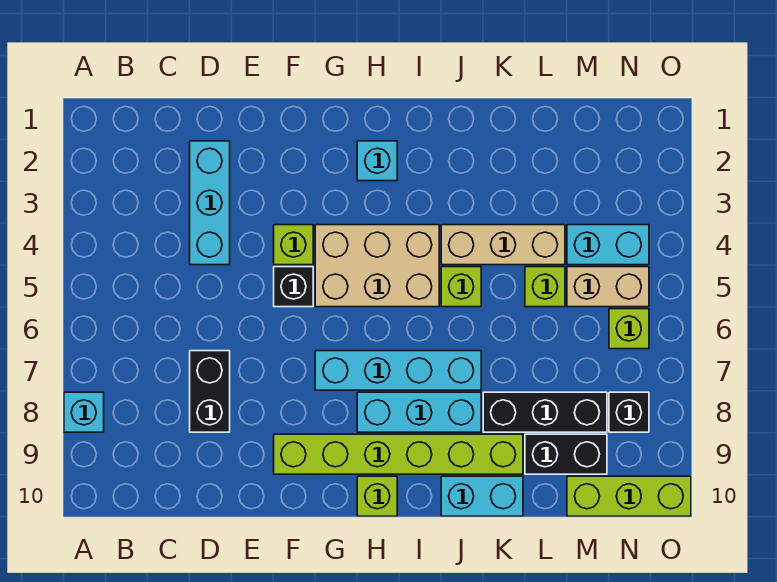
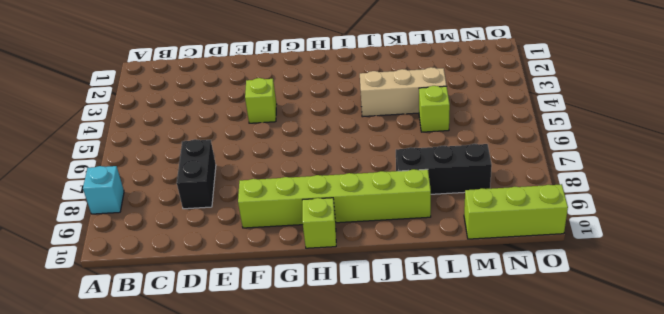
none -> cyan brick D2:D4 level 1
none -> black brick F5 level 1
none -> tan brick G4:I5 level 1

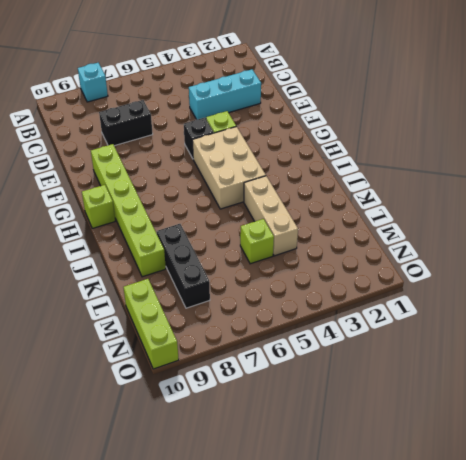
none -> cyan brick G7:J7 level 1
none -> cyan brick H2 level 1
none -> cyan brick H8:J8 level 1

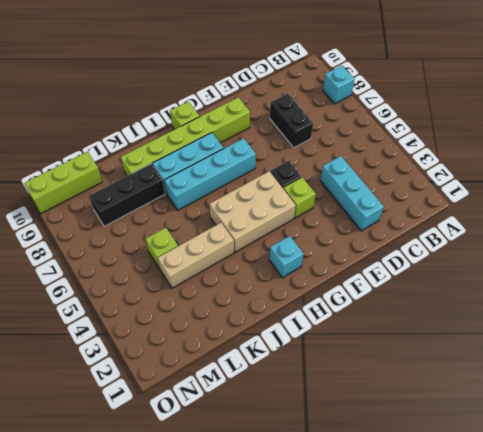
none -> lime brick J5 level 1
none -> cyan brick J10:K10 level 1
none -> black brick L9:M9 level 1

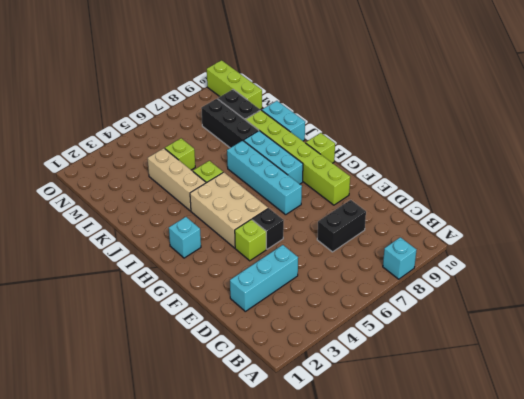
none -> cyan brick M4:N4 level 1
none -> tan brick M5:N5 level 1
none -> lime brick N6 level 1

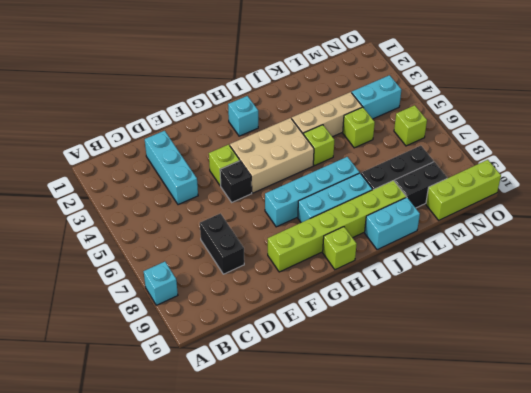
none -> tan brick M5:N5 level 1
none -> black brick N8 level 1

